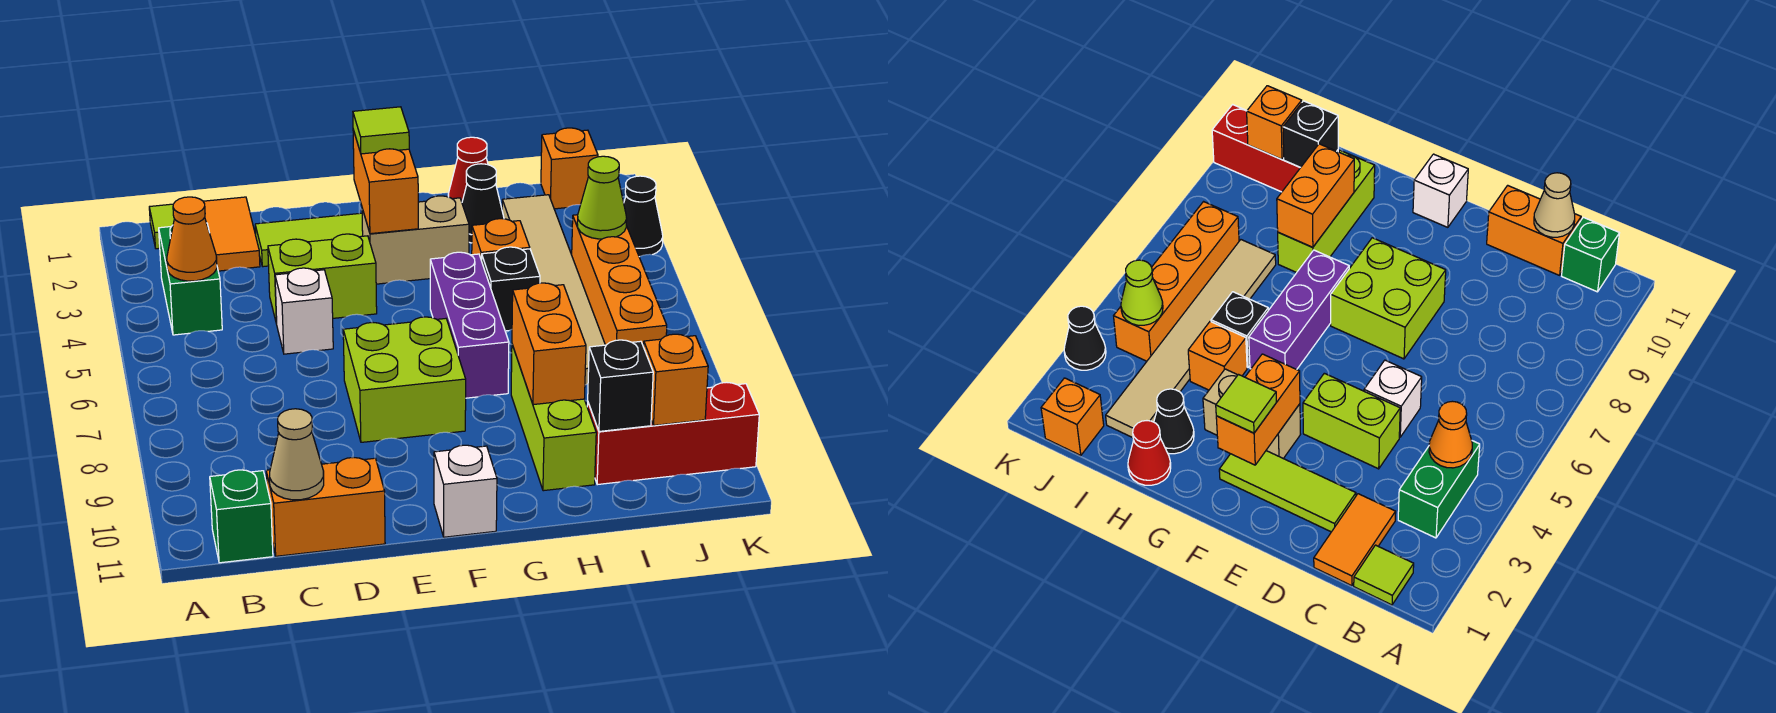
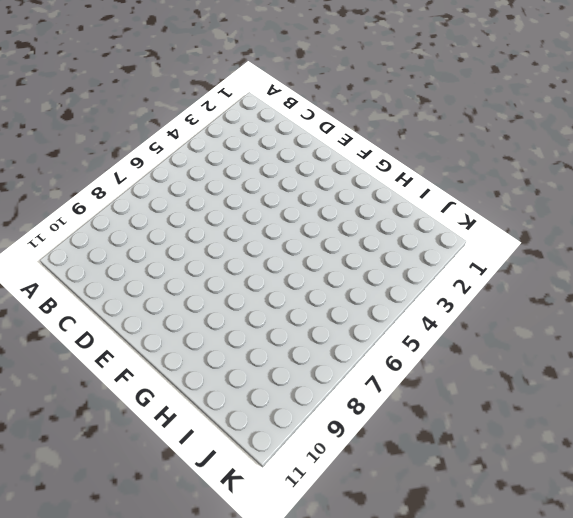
none -> lime tile B1 level 1
none -> green brick B3:B4 level 1
none -> green brick B11 level 1
none -> orange tile C1:C2 level 1

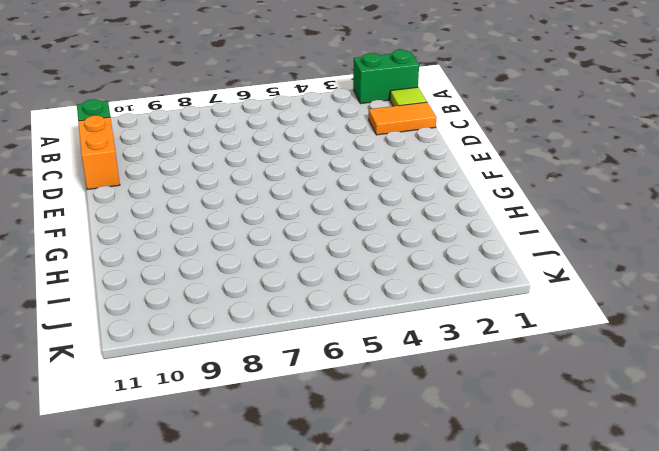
green brick A1:A2 level 1 -> green brick B3:B4 level 1
none -> lime tile D2:F2 level 1
none -> lime brick D4:E4 level 1
none -> white brick D5 level 1
none -> lime brick E7:F8 level 1

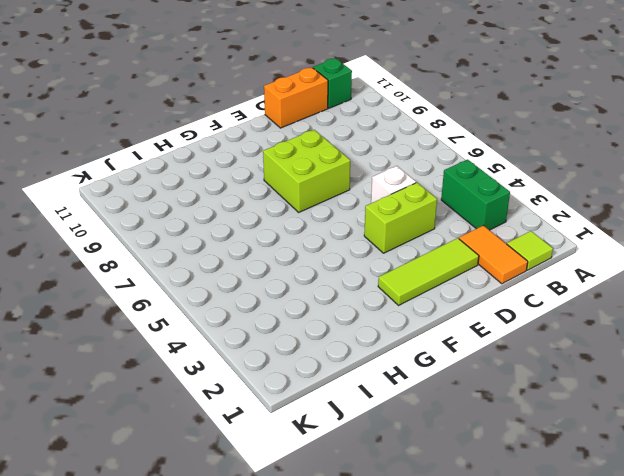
none -> tan brick F3:G3 level 1
none -> white brick F11 level 1
none -> purple brick G5:G7 level 1
none -> red cone H1 level 1

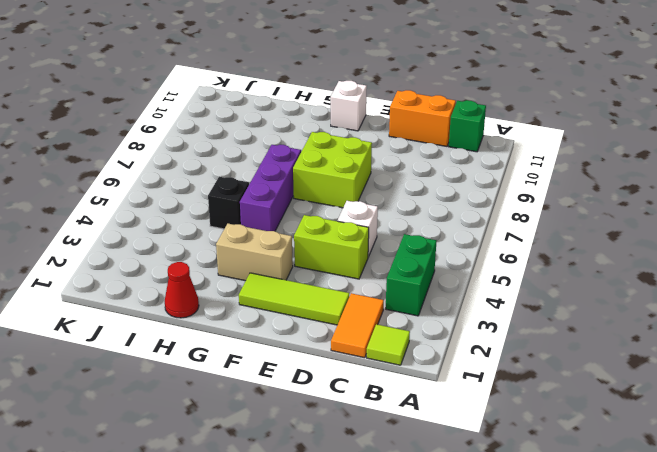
none -> black cone H2 level 1
none -> orange brick H4 level 1
none -> lime brick H8:H10 level 1
none -> tan tile I2:I7 level 1

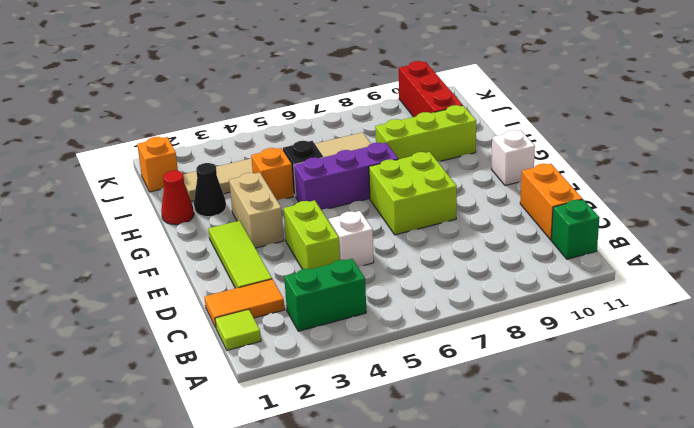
none -> orange brick J4:J7 level 1
none -> black cone K3 level 1
none -> orange cone B4 level 2
none -> tan cone C11 level 2

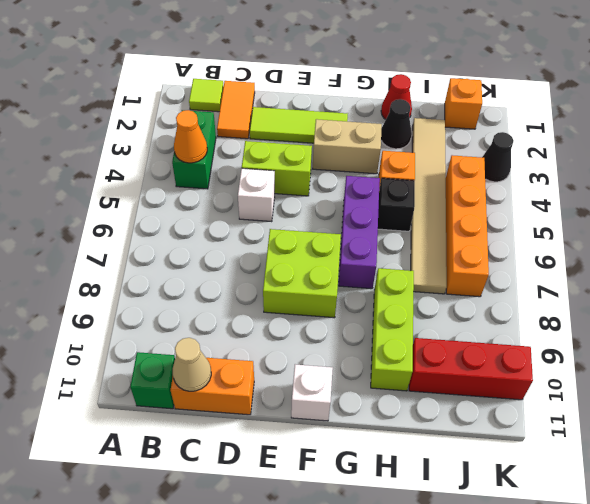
none -> orange brick F2:F3 level 2
none -> orange brick H8:H9 level 2
none -> black brick I10 level 2
none -> lime cone J4 level 2

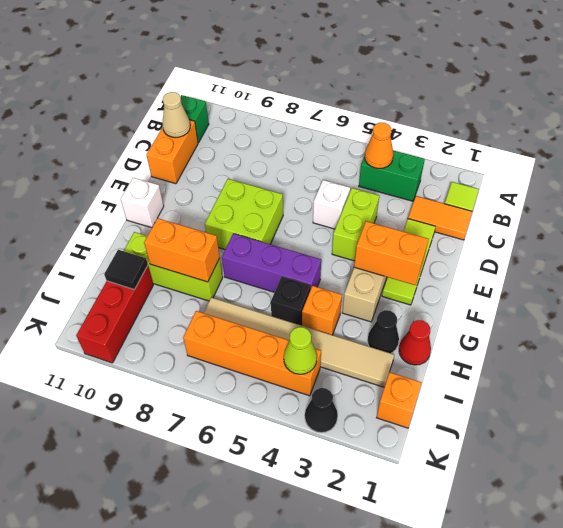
black tile I10 level 2 -> black brick I10 level 2
none -> orange brick J10 level 2
none -> lime tile F2 level 3

